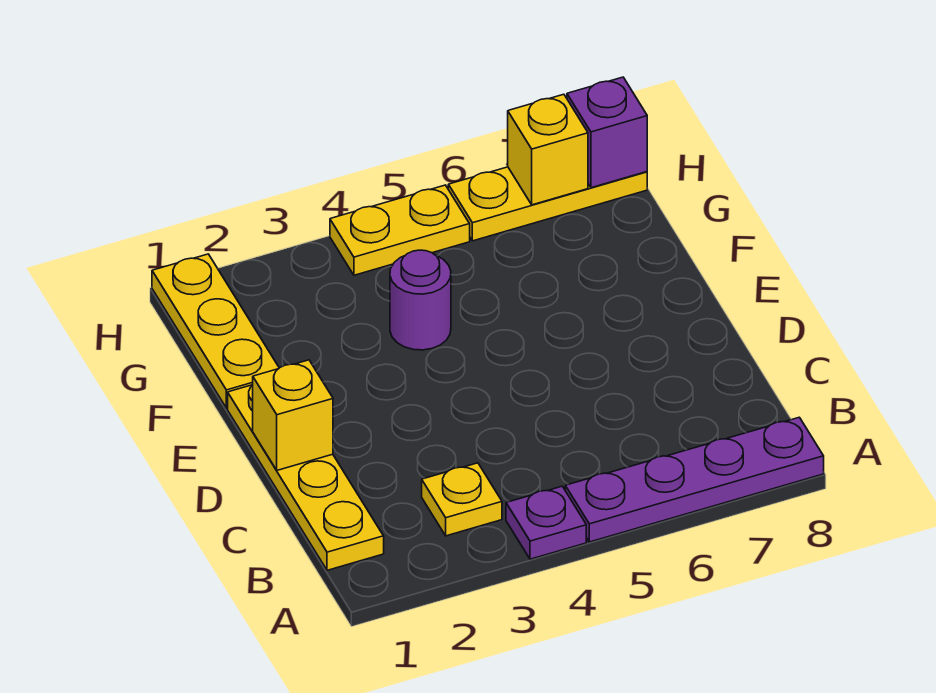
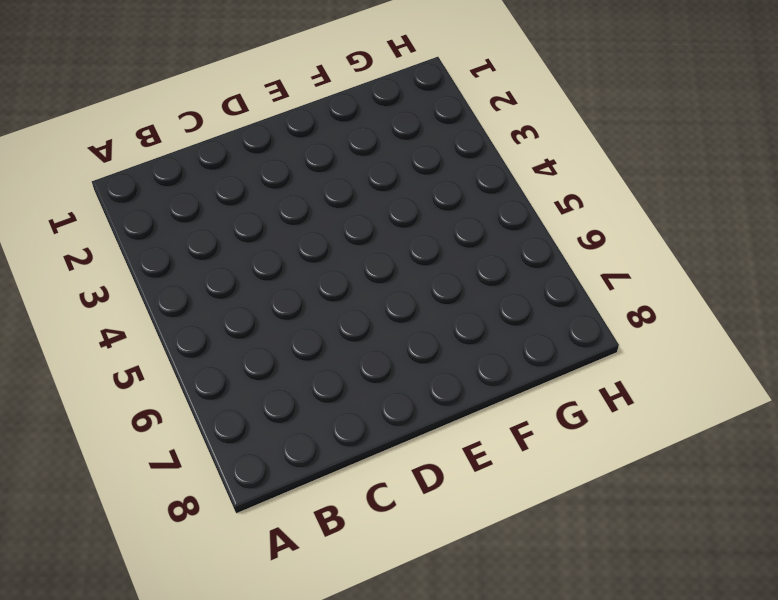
none -> purple plate A4 level 1
none -> purple plate A5:A8 level 1

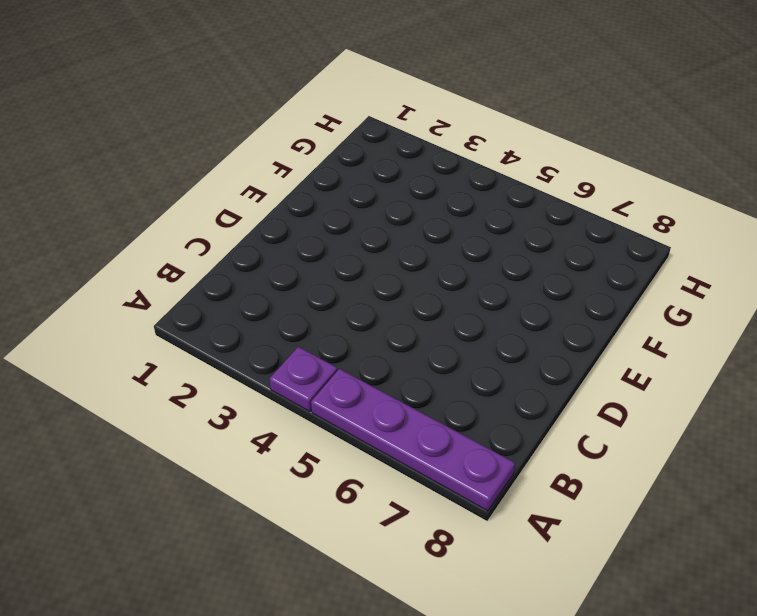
none -> yellow plate B1:E1 level 1
none -> yellow plate B3 level 1

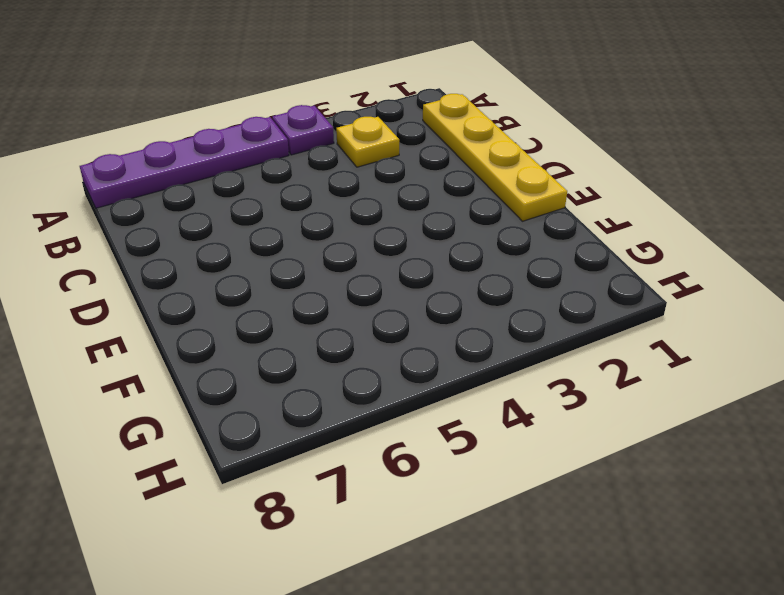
none -> yellow plate F1:H1 level 1
none -> purple round brick F4 level 1

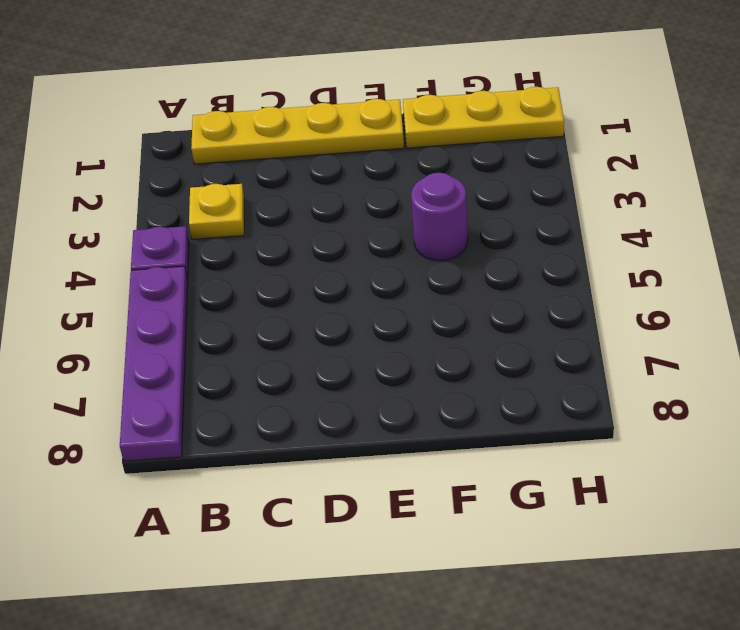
none -> yellow plate H4:H5 level 1
none -> yellow plate H6:H8 level 1

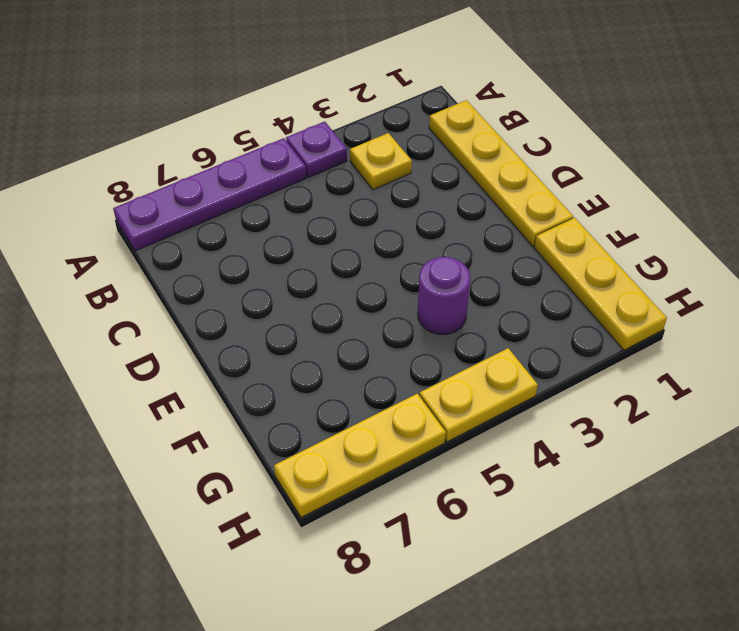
none -> yellow brick D1 level 2
none -> yellow brick H7 level 2

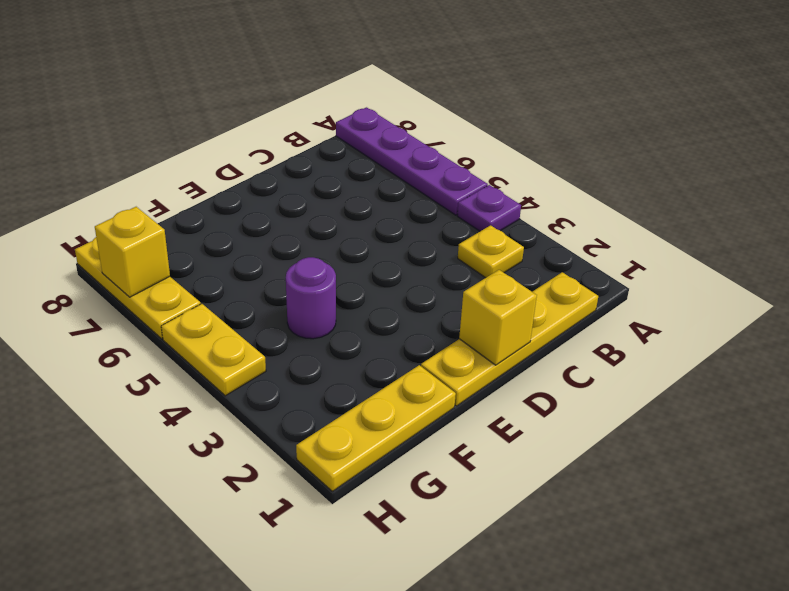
none -> purple brick H8 level 2

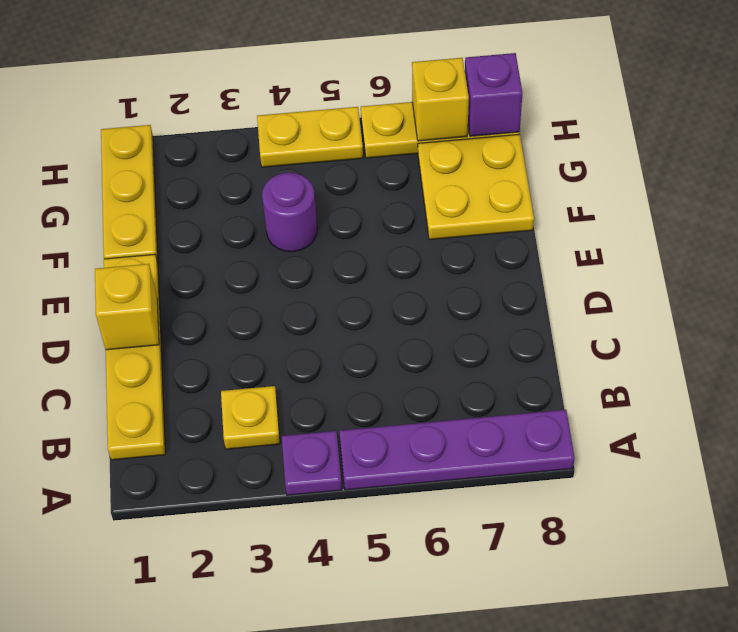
yellow plate F7:G8 level 1 -> none

